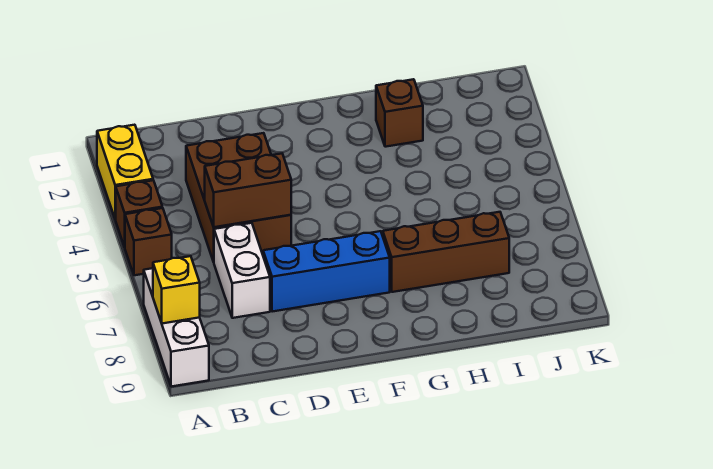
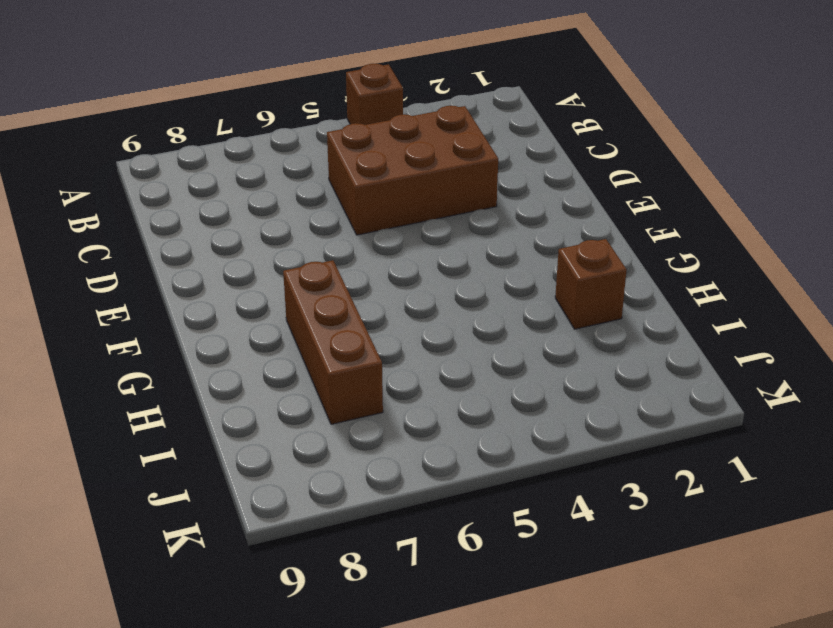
none -> yellow brick A2:A3 level 1
none -> brown brick A5 level 1

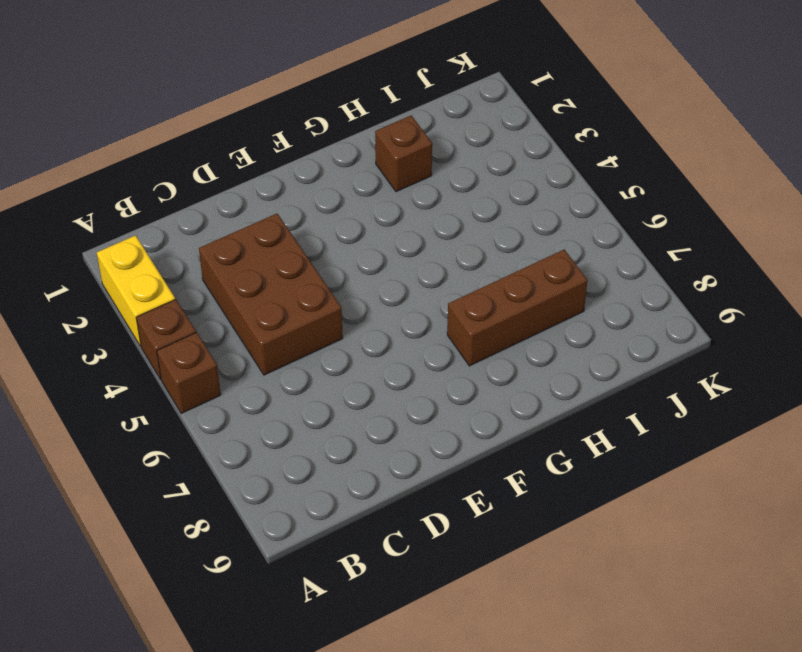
none -> white brick A7:A9 level 1
none -> white brick C6:C7 level 1

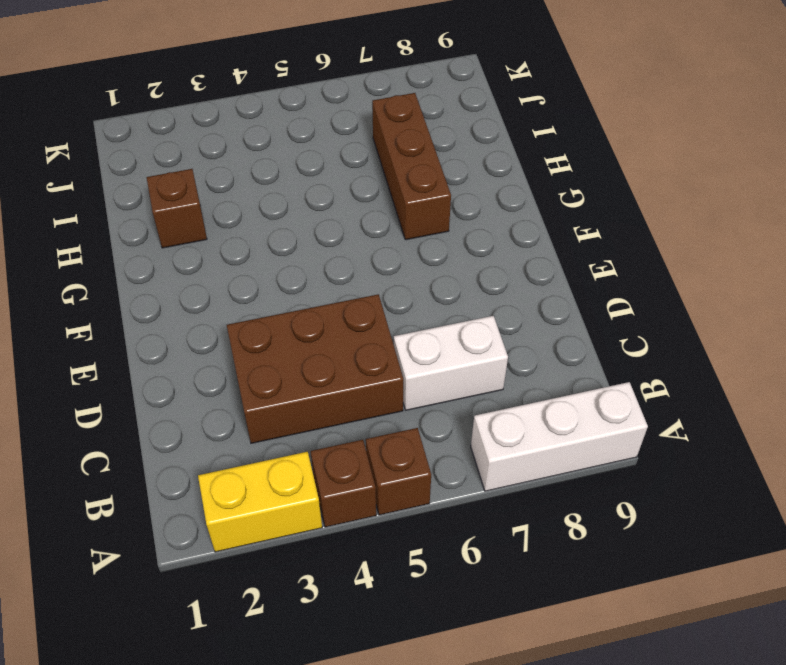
none -> blue brick D7:F7 level 1
none -> yellow brick A8 level 2

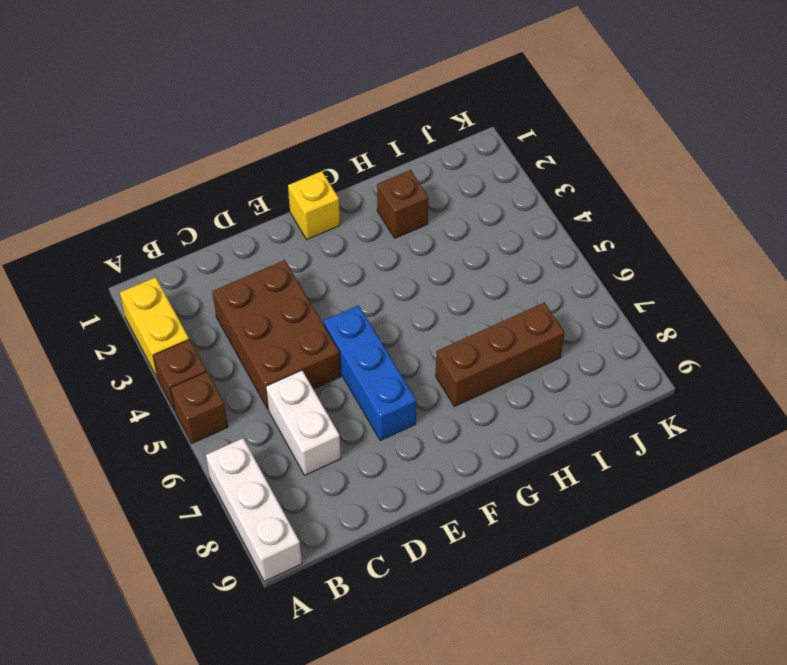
blue brick E5:E7 level 1 -> blue brick D7:F7 level 1
yellow brick F1 level 1 -> yellow brick A8 level 2
none -> brown brick C5:D5 level 2

